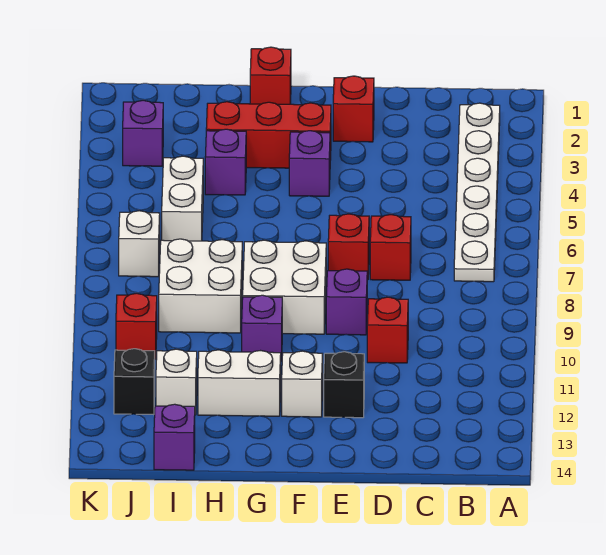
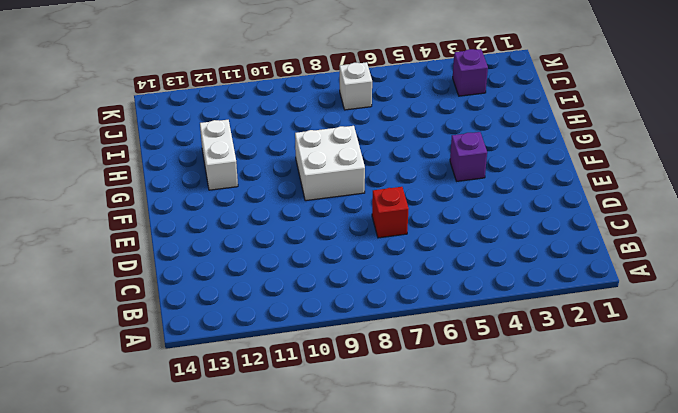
none -> white plate B2:B7 level 1
none -> red brick D10 level 1
none -> red brick E2 level 1

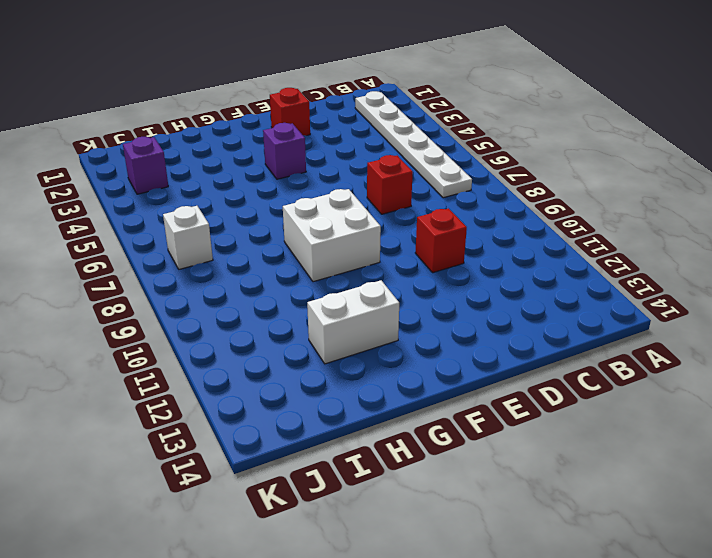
none -> red brick E7 level 1
none -> purple brick E9 level 1
none -> black brick E12 level 1

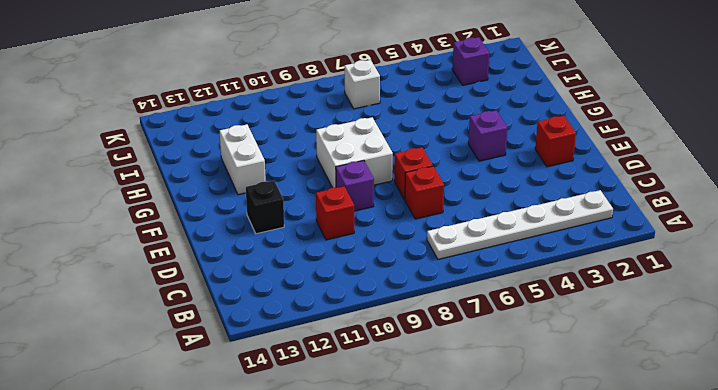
none -> red brick F3:H3 level 1
none -> white brick F12 level 1
none -> red brick G1 level 1

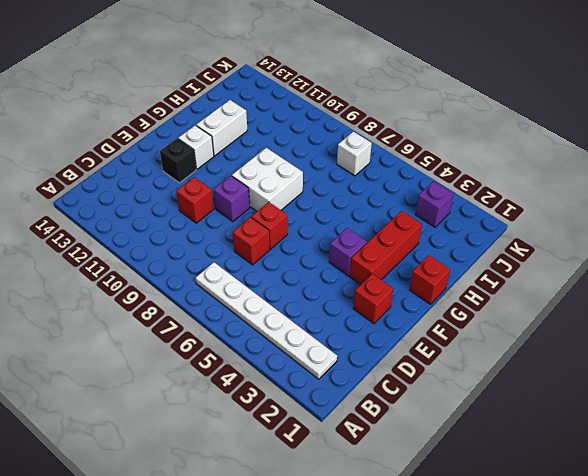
none -> purple brick G10 level 1
none -> purple brick H4 level 1
none -> white brick H8:I9 level 1

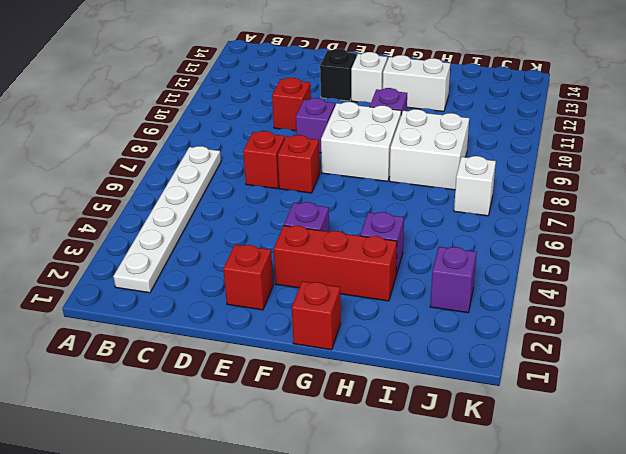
none -> white brick I5:I6 level 1
none -> white brick I12 level 1
none -> purple brick I14 level 1

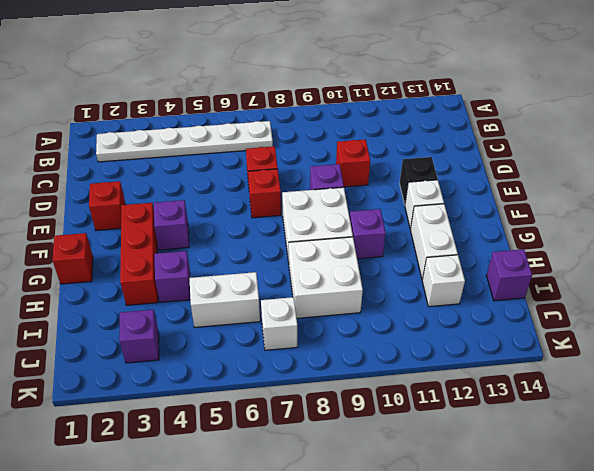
none -> red brick J10 level 1
none -> black brick J12 level 1

